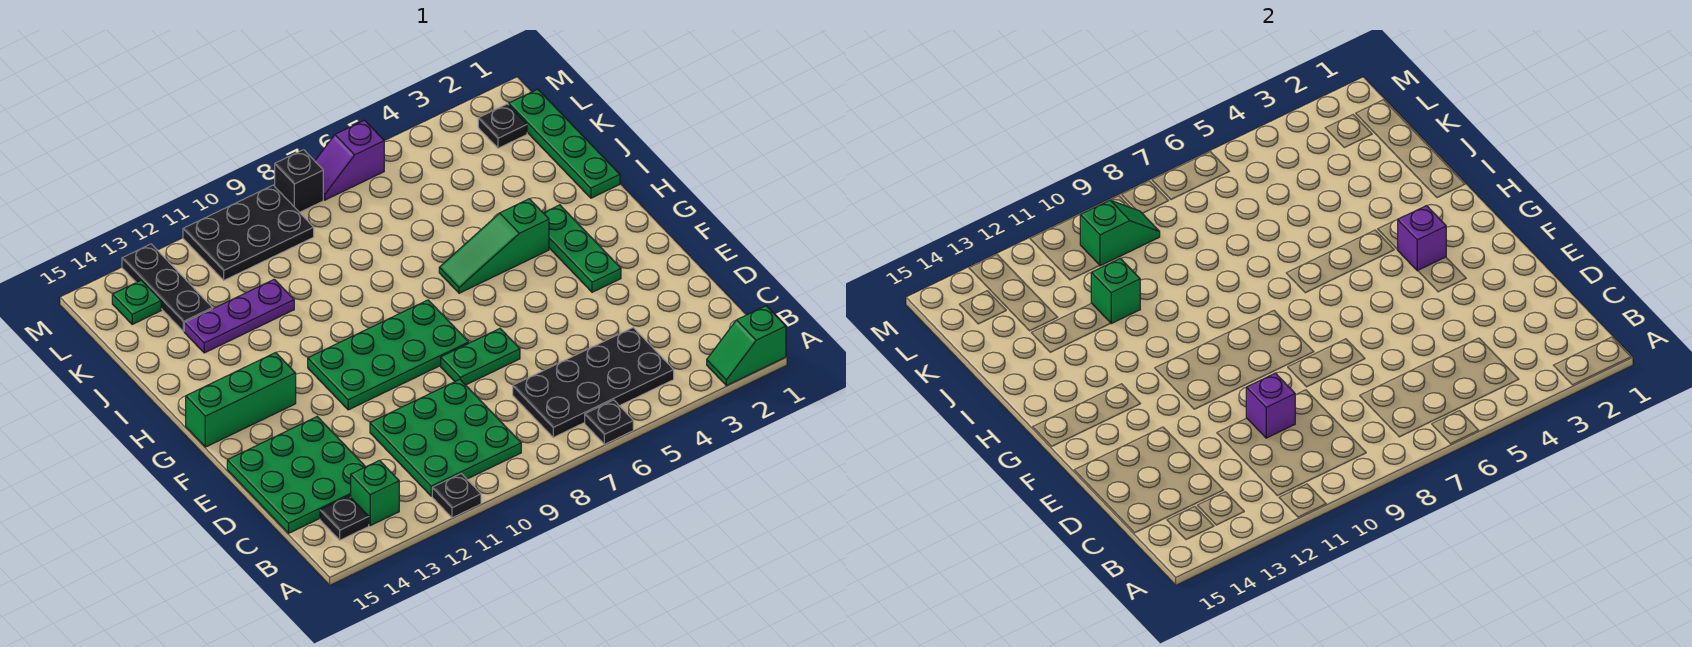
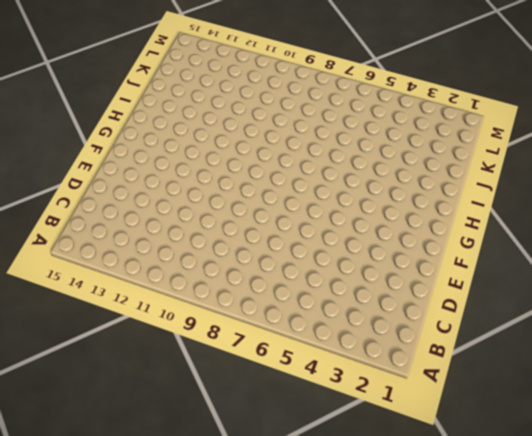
none -> green slope A1:A2 level 1 top 1
none -> black plate A6 level 1
none -> black plate A11 level 1

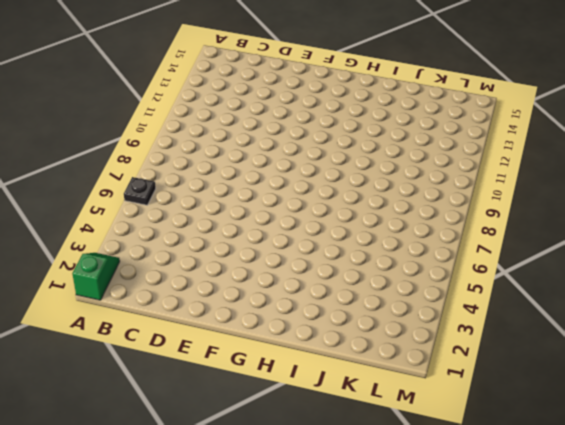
none -> black plate A11 level 1
none -> black plate B4:C7 level 1
none -> green plate B9:D11 level 1

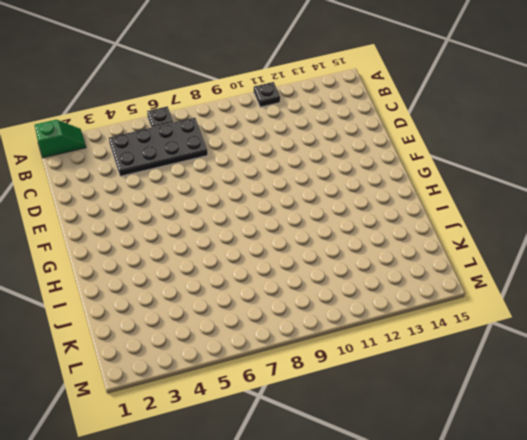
none -> green plate B9:D11 level 1
none -> green brick B13 level 1
none -> black plate B14 level 1

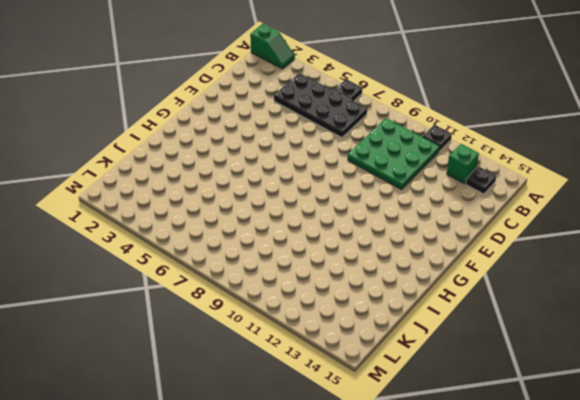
none -> green plate C13:E15 level 1
none -> green plate E7:E8 level 1
none -> green plate F3:H3 level 1

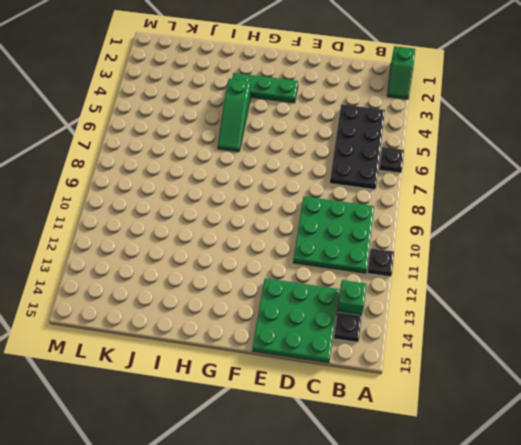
none -> green plate E7:E8 level 1
none -> green plate F8:G11 level 1
none -> green brick G13:G15 level 1

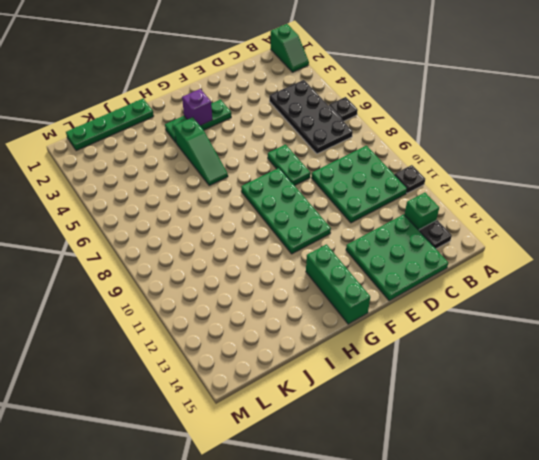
none -> purple plate J11:J13 level 1
none -> black plate K13:M13 level 1
none -> black plate L2 level 1

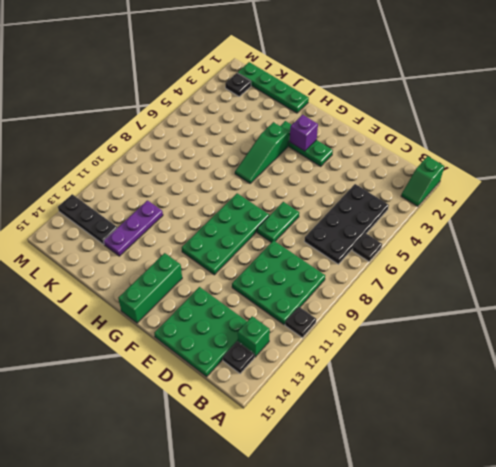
none -> black plate L9:M11 level 1
none -> green plate L14 level 1
none -> purple slope M6:M7 level 1 top 6

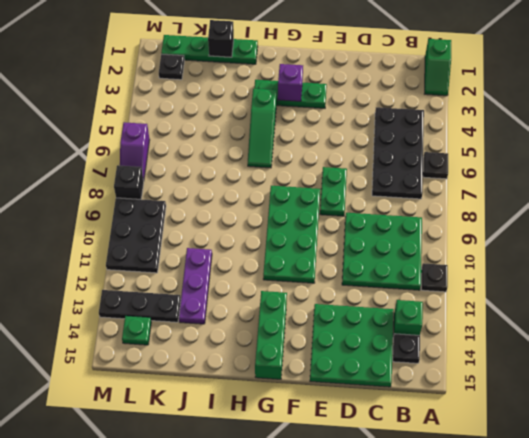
black brick J1 level 2 -> none
none -> purple brick D10 level 2
none -> green brick J11 level 2
none -> green slope L9:L10 level 2 top 10

